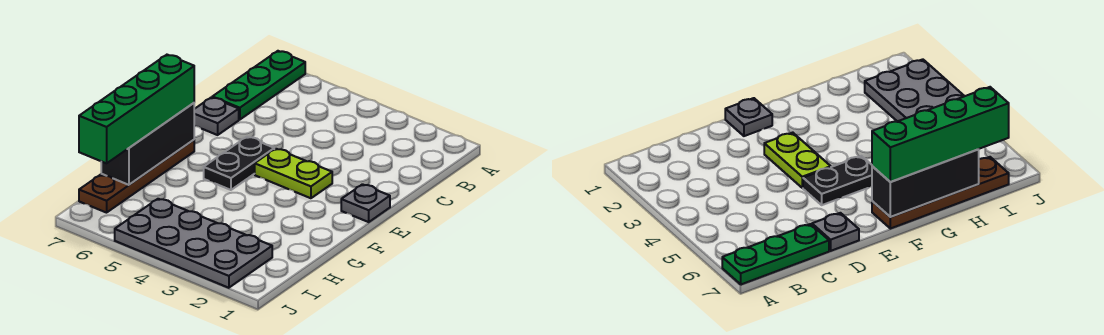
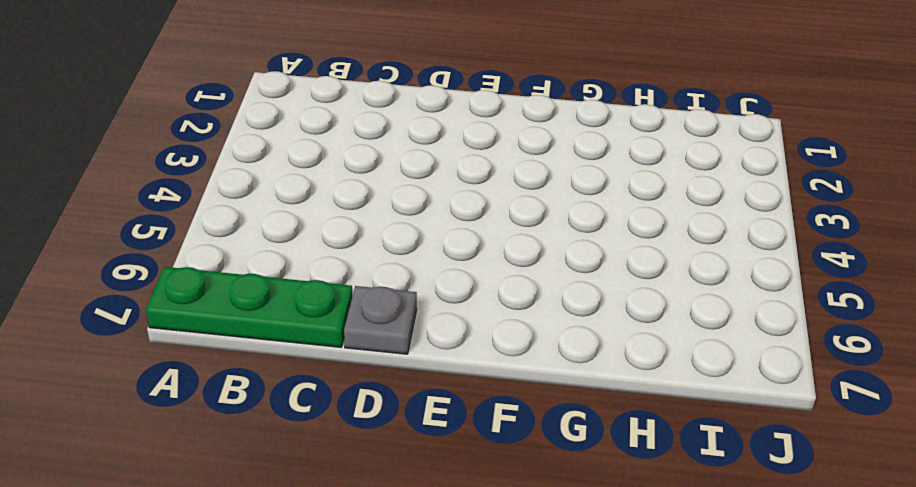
none -> grey plate E1 level 1
none -> lime plate E3:E4 level 1

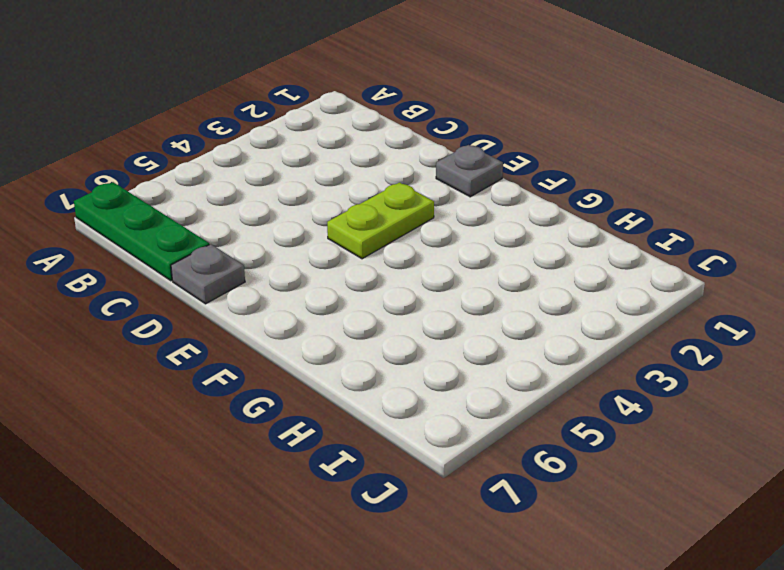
none -> black plate E5:F5 level 1
none -> brown plate F7:I7 level 1

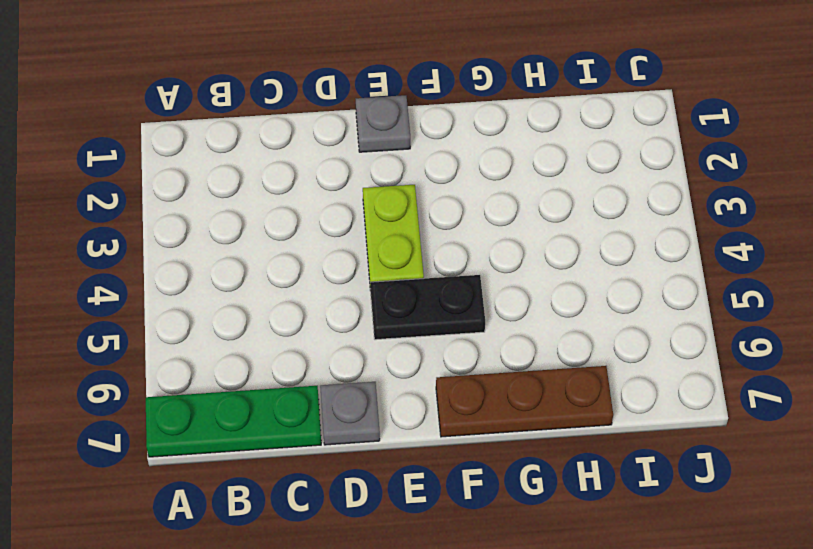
brown plate F7:H7 level 1 -> brown plate F7:I7 level 1
none -> grey plate I2:J5 level 1
none -> black brick F7:H7 level 2

